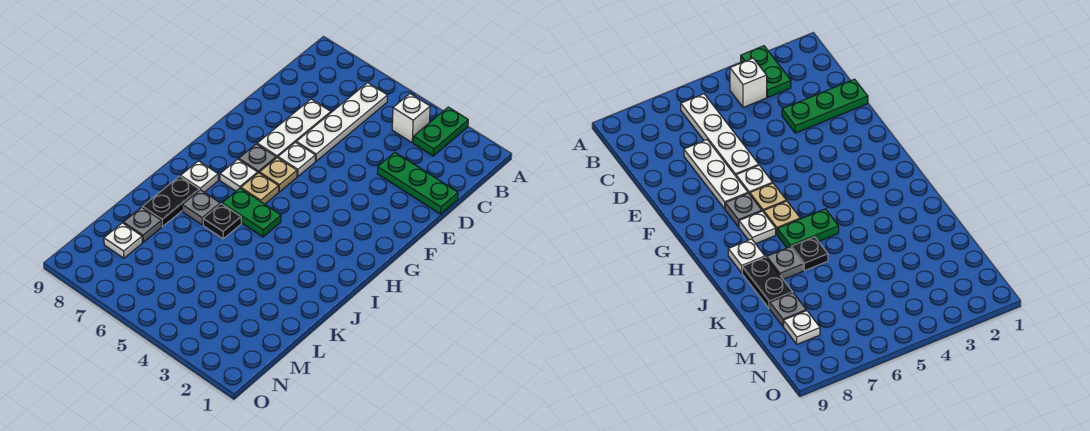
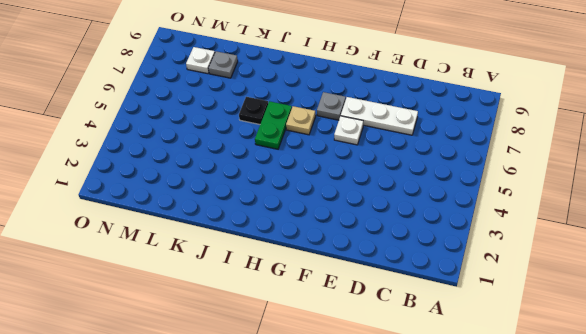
none -> green plate A3:B3 level 1
none -> white brick B4 level 1
none -> white plate B6:E6 level 1

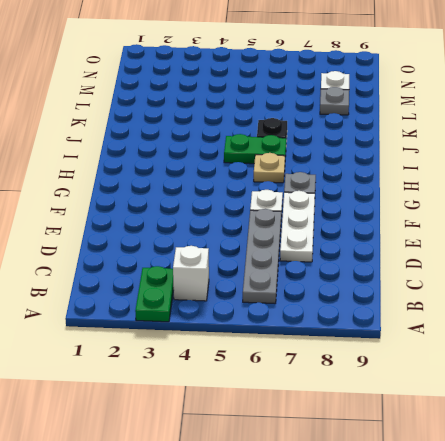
grey plate B6:E6 level 1 -> white plate B6:E6 level 1
none -> green plate D1:D3 level 1
none -> tan plate G6 level 1
none -> white plate H7 level 1

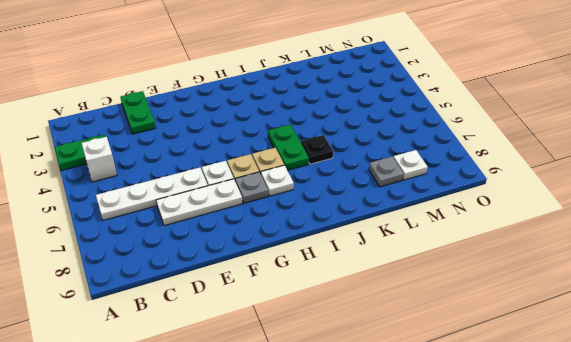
green plate D1:D2 level 1 -> green plate D1:D3 level 1
none -> white plate I8 level 1
none -> grey plate J7 level 1
none -> black plate J8:K8 level 1

